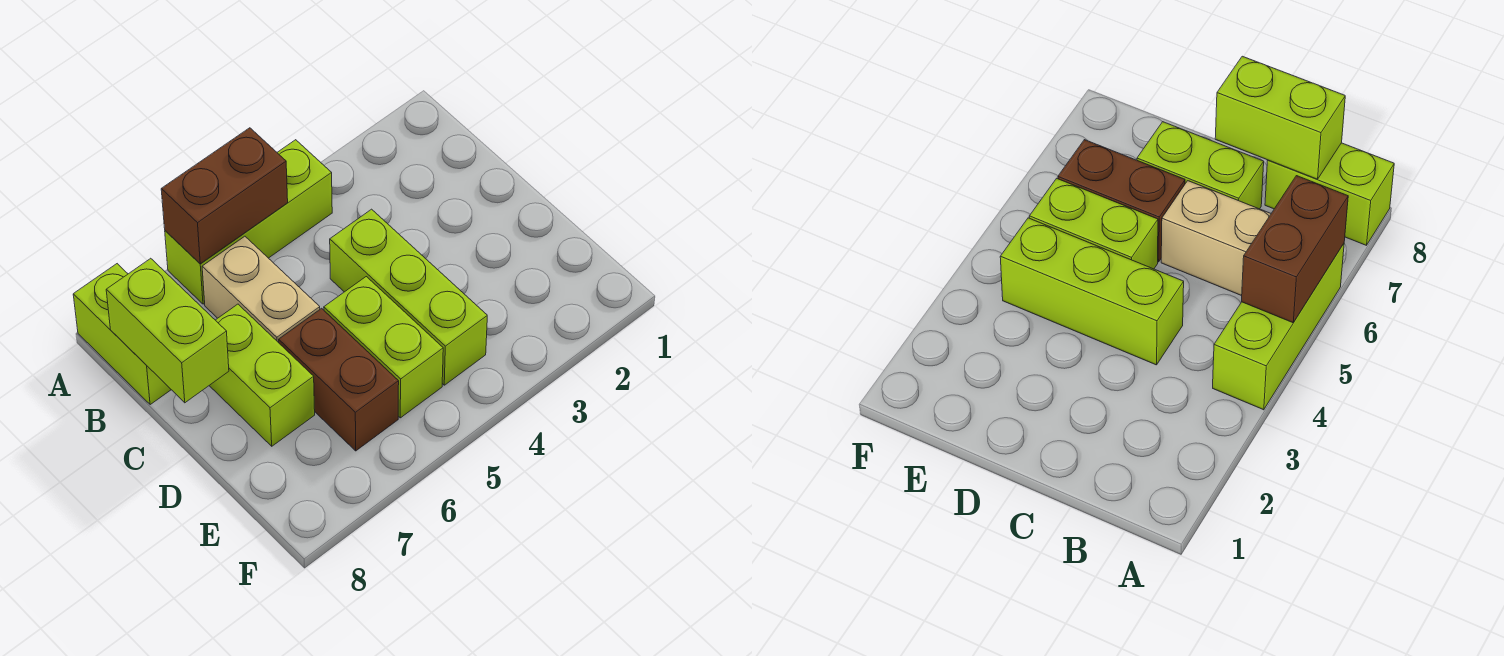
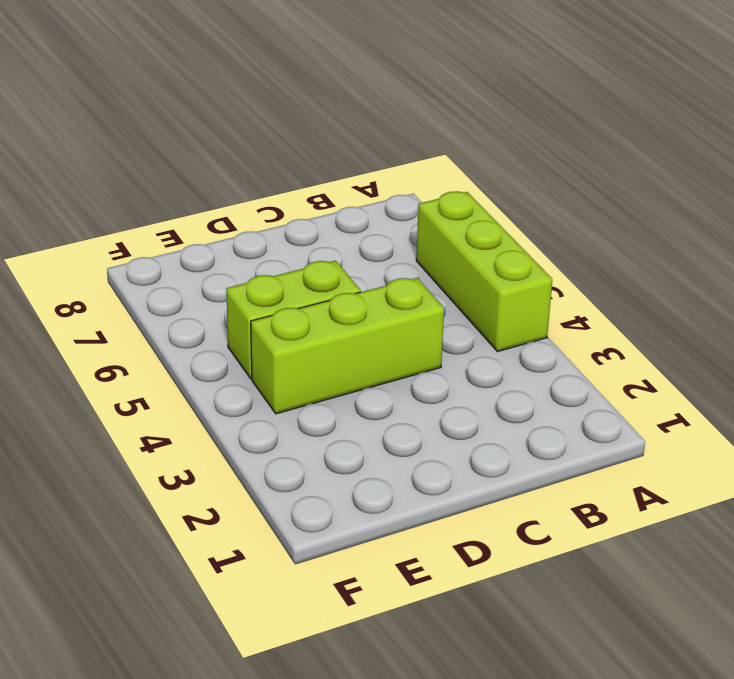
none -> lime brick A8:B8 level 1
none -> tan brick B6:C6 level 1

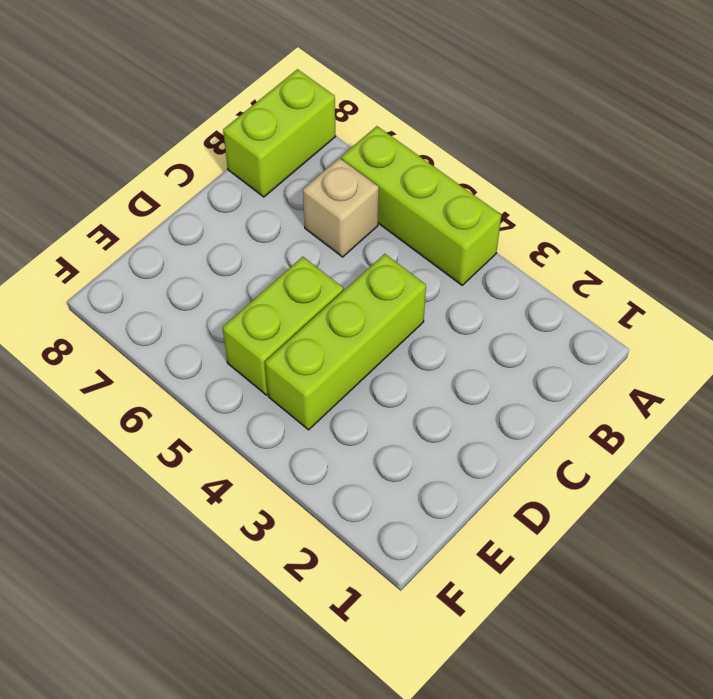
tan brick B6 level 1 -> tan brick B6:C6 level 1
none -> lime brick C7:D7 level 1
none -> brown brick D6:E6 level 1

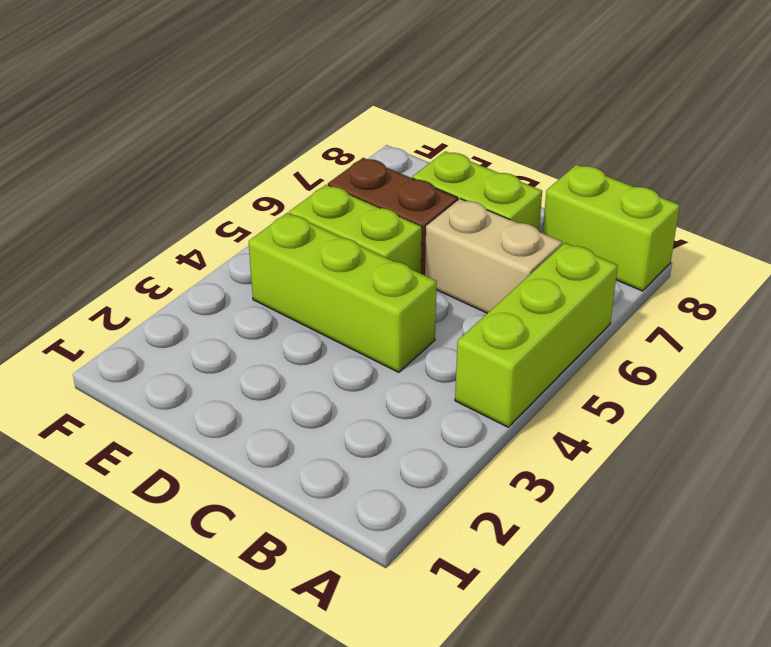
none -> brown brick A5:A6 level 2
none -> lime brick B8:C8 level 2

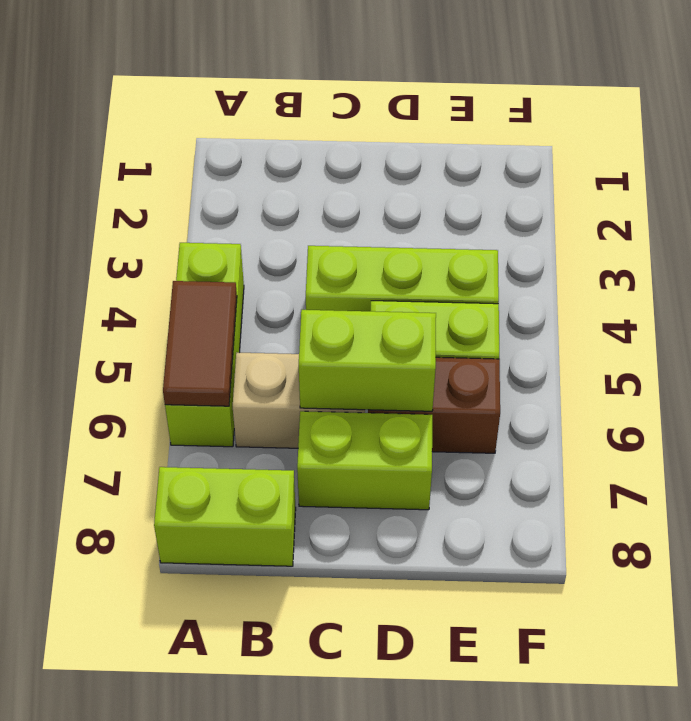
brown tile A5:A6 level 2 -> brown brick A5:A6 level 2
lime brick C6:D6 level 2 -> lime brick B8:C8 level 2

